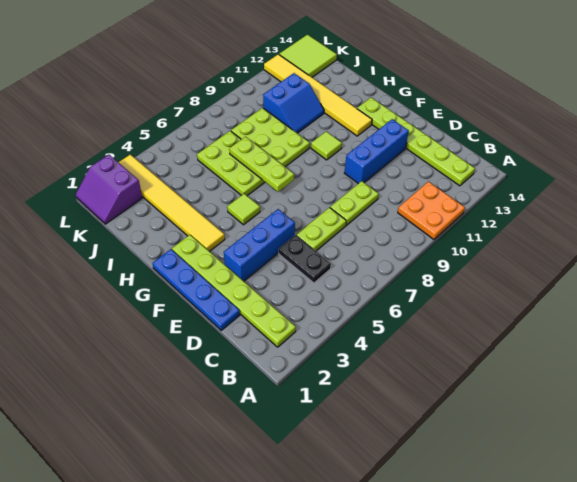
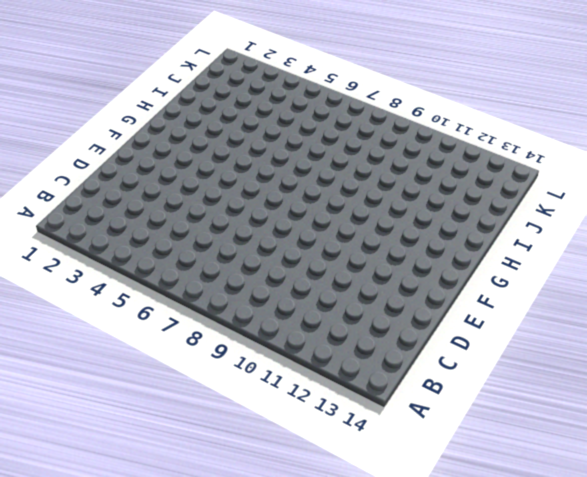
none -> orange plate A10:B11 level 1
none -> lime plate B2:G2 level 1
none -> lime plate B13:G13 level 1

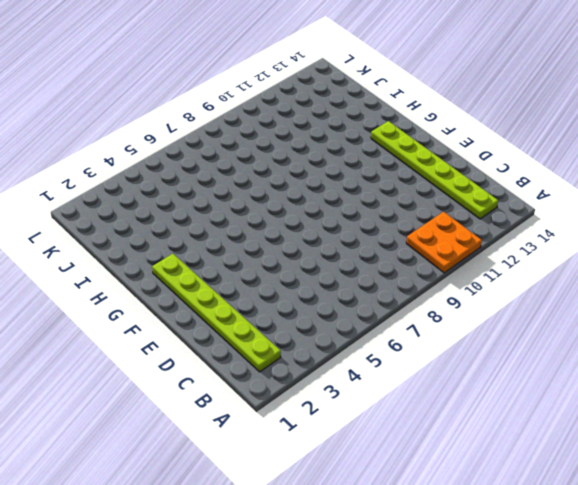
none -> black plate C5:D5 level 1
none -> blue plate D1:G1 level 1
none -> lime plate D6:D7 level 1

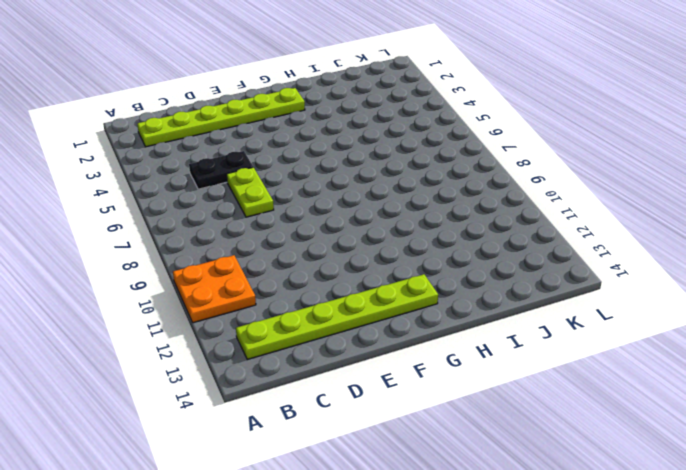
none -> blue plate D1:G1 level 1
none -> lime plate D8:D9 level 1
none -> blue brick E3:E5 level 1

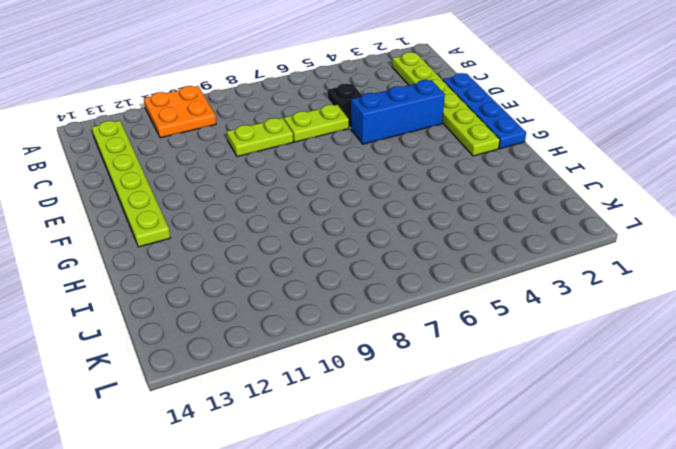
none -> blue brick E10:E12 level 1
none -> yellow tile G3:L3 level 1
none -> lime tile G5 level 1

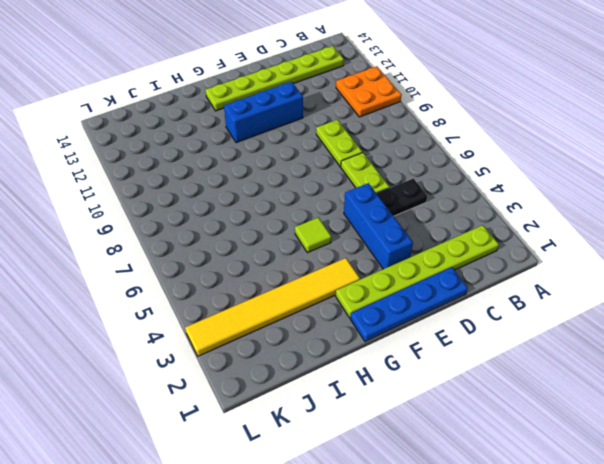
blue brick E11:G11 level 1 -> blue brick E10:E12 level 1
none -> lime tile G10 level 1
none -> yellow tile G12:L12 level 1
none -> lime plate H6:J7 level 1

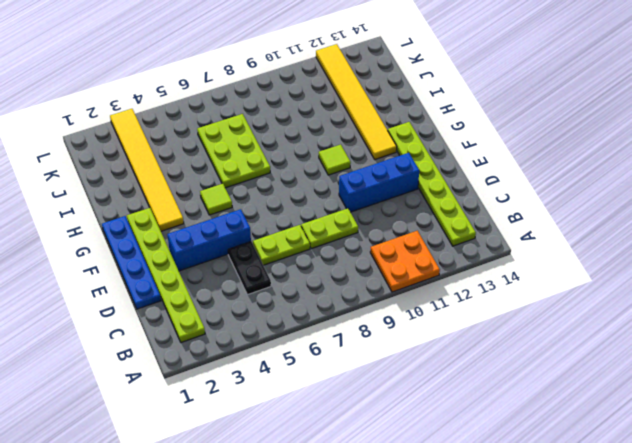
none -> lime plate H8:J9 level 1
none -> blue slope I10:J11 level 1 top J
none -> purple slope K1:L2 level 1 top 2

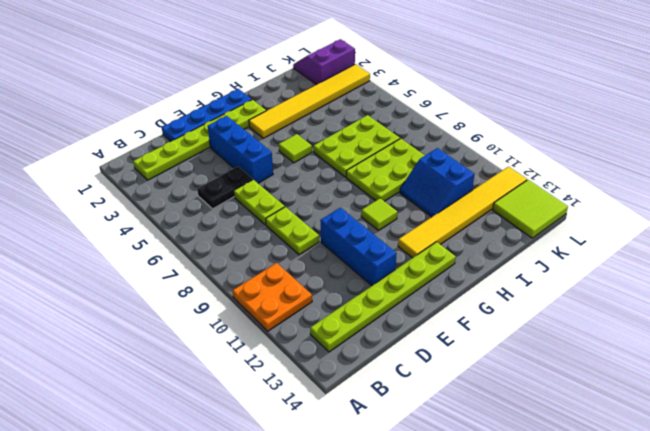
none -> lime plate G7:I7 level 2

